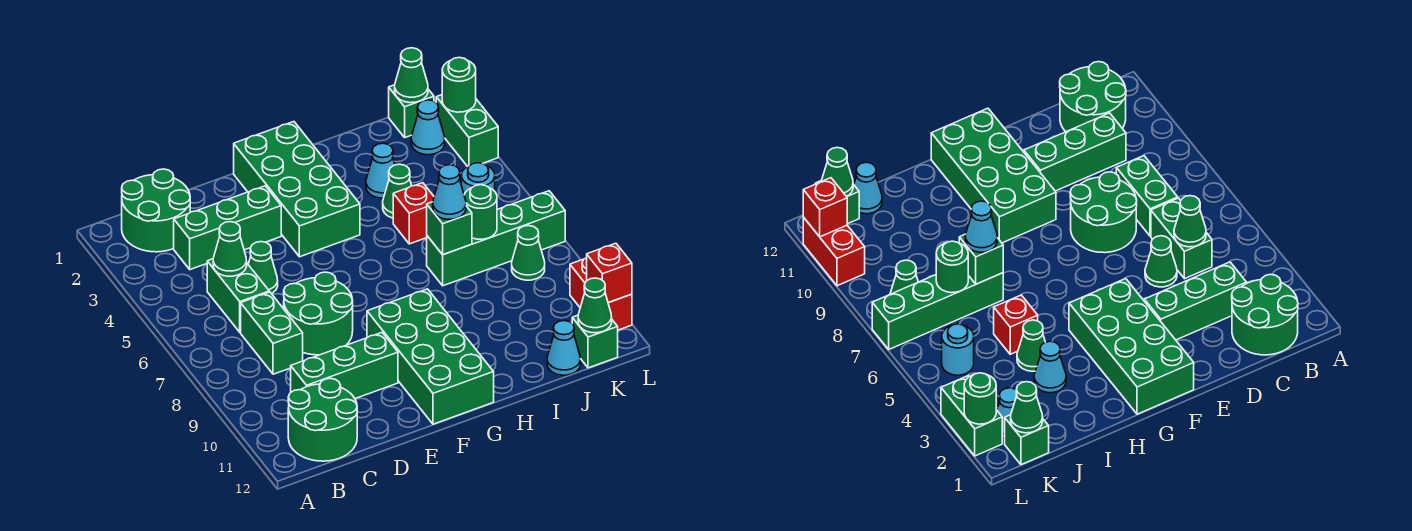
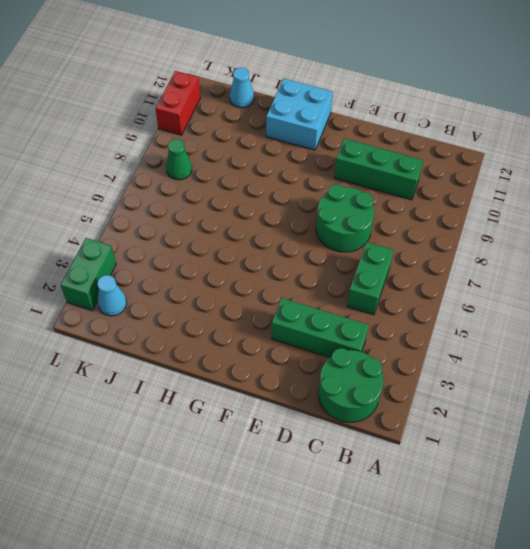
cyan brick G11:H12 level 1 -> green brick F9:G12 level 1
none -> green round brick B11:C12 level 1
none -> green brick C7:C8 level 1
none -> green cone D5 level 1
none -> green brick F1:G4 level 1

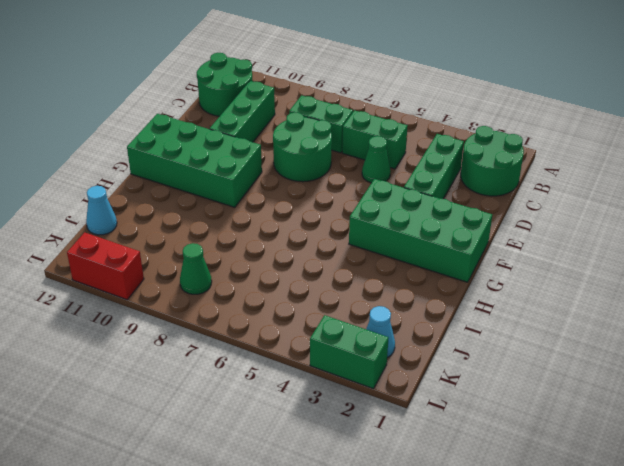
none -> cyan cone I3 level 1
none -> green cone I4 level 1
none -> red brick I5 level 1
none -> green brick I7:L7 level 1

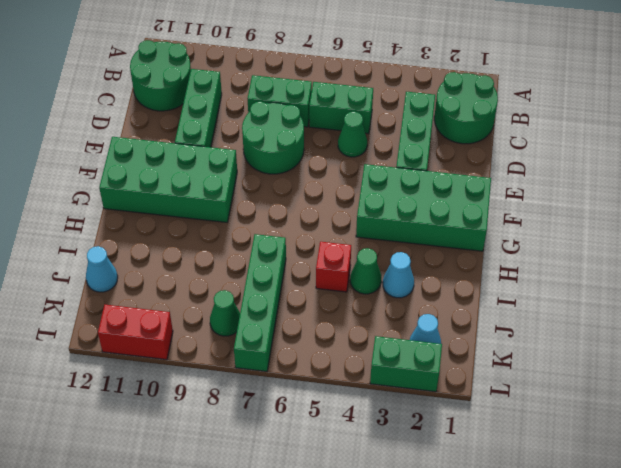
none -> green brick K1 level 1
none -> cyan round brick K5 level 1
none -> green brick K12 level 1
none -> green cone C5 level 2

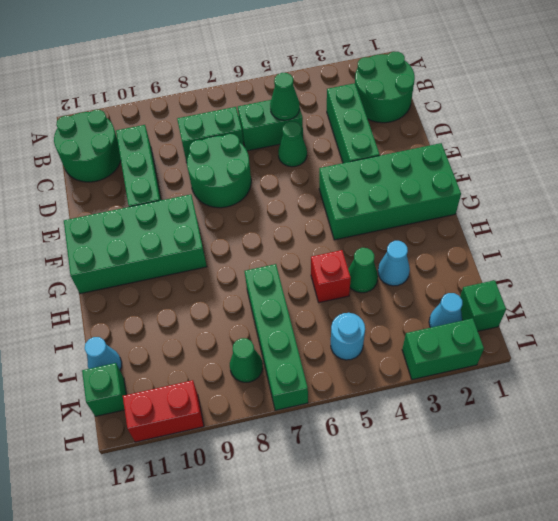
none -> green brick I7 level 2
none -> green round brick J7 level 2
none -> green cone K1 level 2
none -> green cone K12 level 2

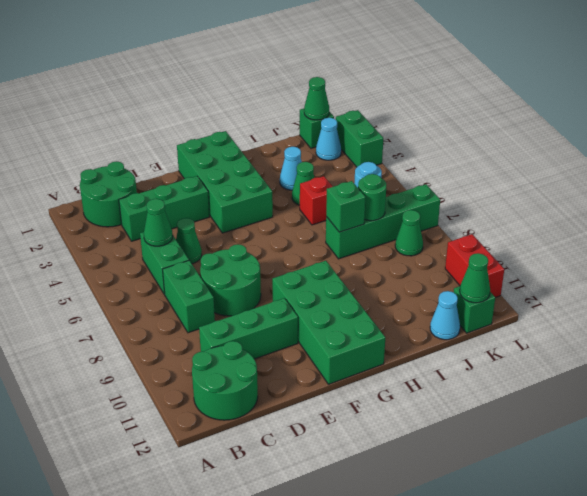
none -> green round brick L2 level 2
none -> red brick L11 level 2
none -> cyan cone I7 level 3

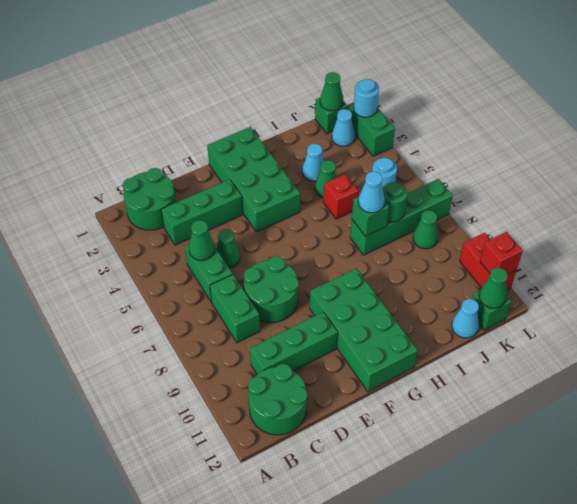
cyan round brick L2 level 2 -> green round brick L2 level 2

